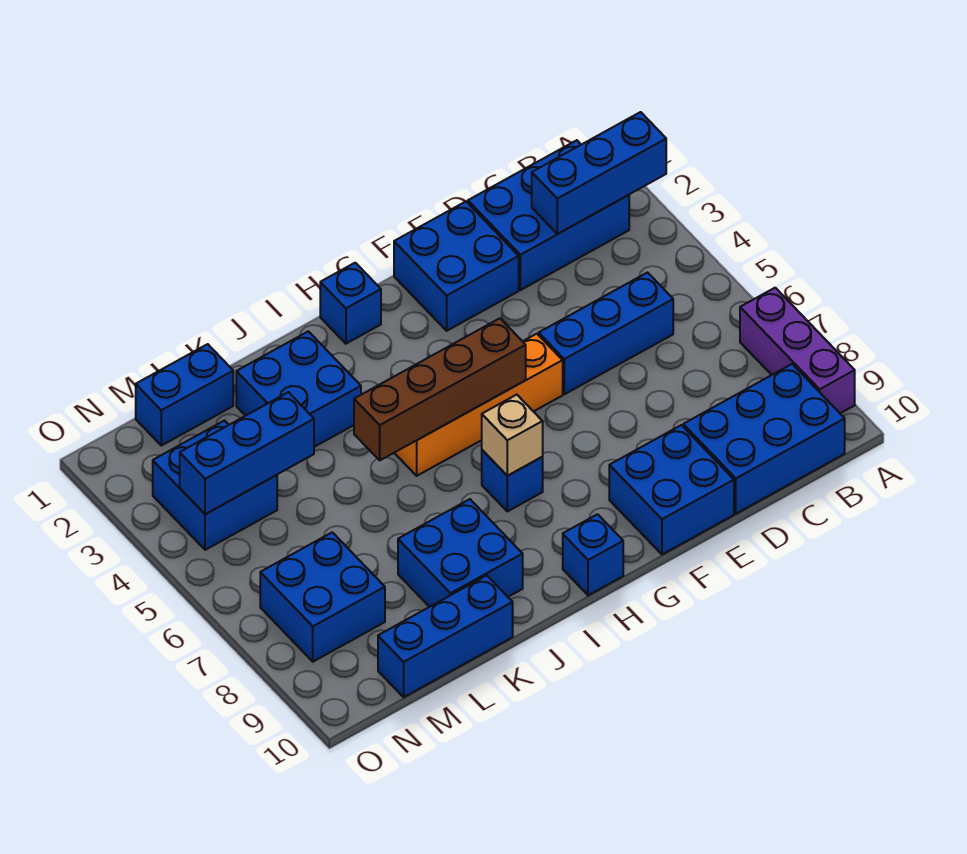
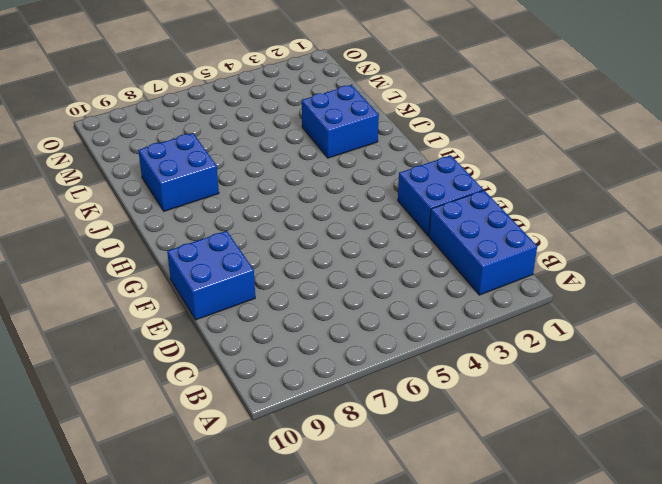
none -> purple brick A7:A9 level 1
none -> blue brick B9:D10 level 1
none -> blue brick C5:E5 level 1

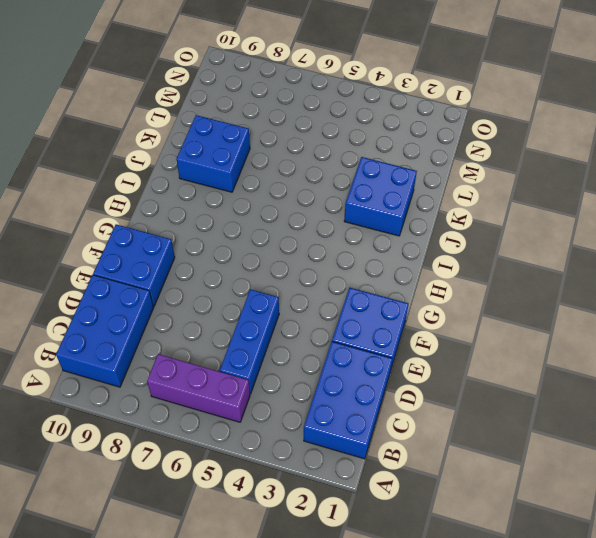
purple brick B5:B7 level 1 -> purple brick A7:A9 level 1
none -> orange brick F5:I5 level 1
none -> blue brick H1 level 1
none -> blue brick H7 level 1

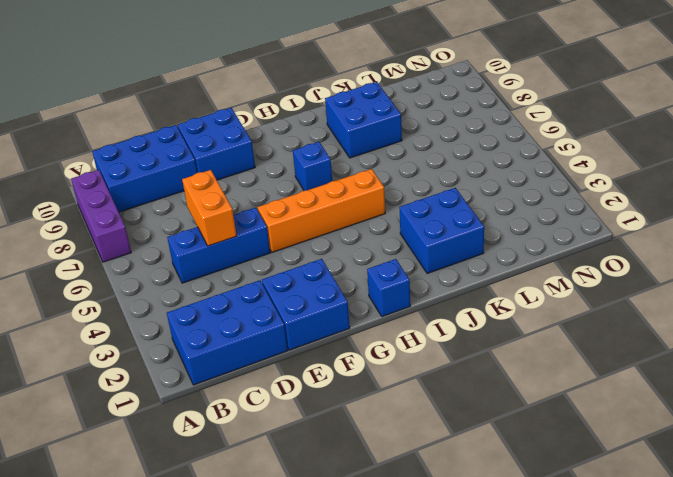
orange brick D5:D6 level 2 -> none
none -> blue brick H10 level 1
none -> blue brick K10:M10 level 1
none -> blue brick L1:M1 level 1

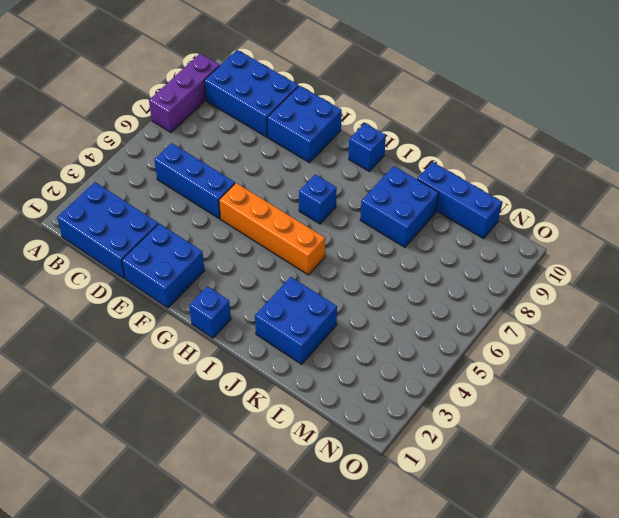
none -> blue brick L1:M1 level 1
none -> blue brick M3:N4 level 1
none -> blue brick M7:N8 level 1

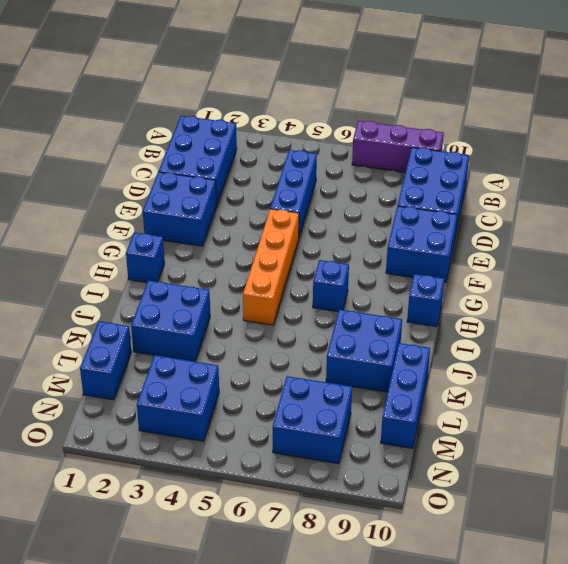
none -> blue brick A2:C2 level 2
none -> brown brick G5:J5 level 2
none -> tan brick H7 level 2

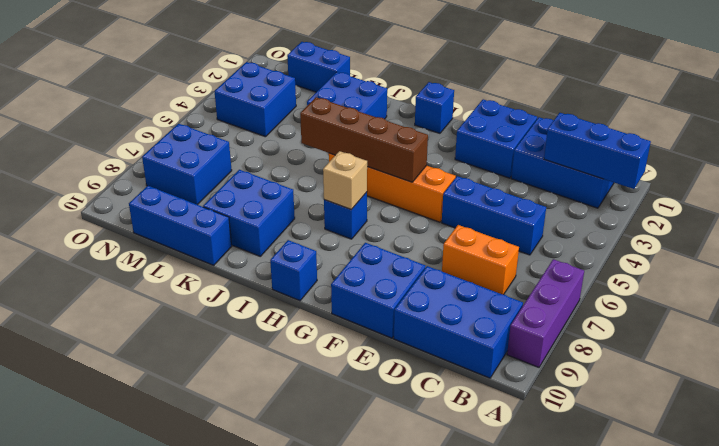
orange brick C7:D7 level 1 -> none
none -> blue brick L4:N4 level 2

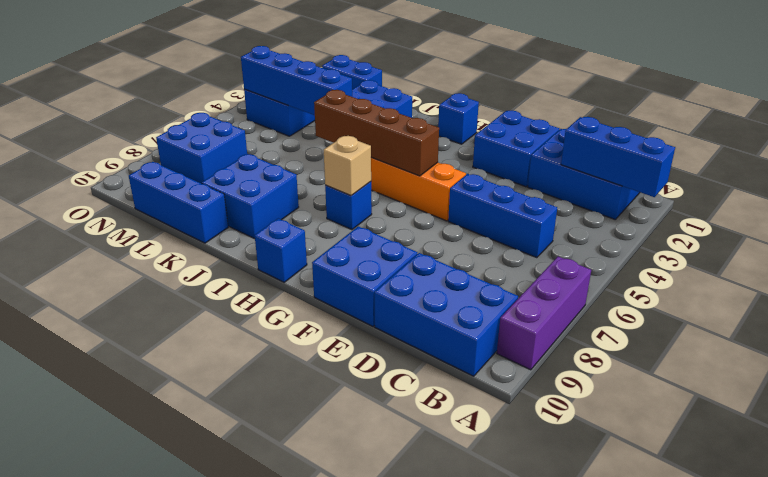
blue brick K4:N4 level 2 -> blue brick L4:N4 level 2

